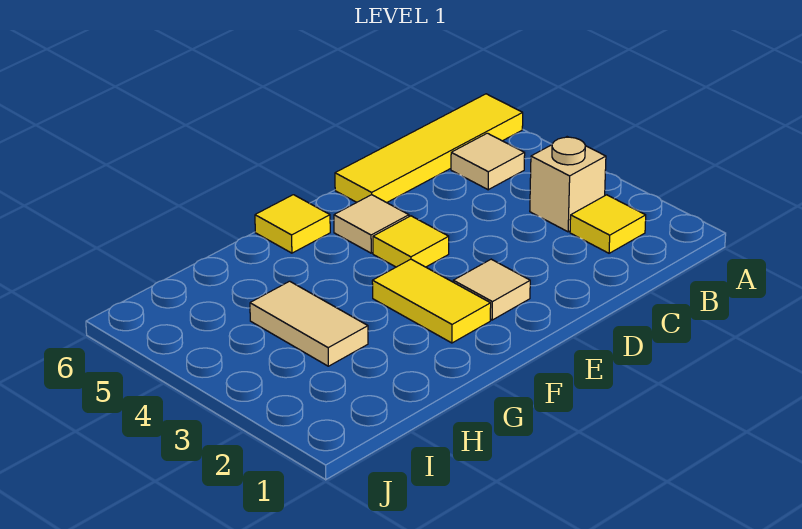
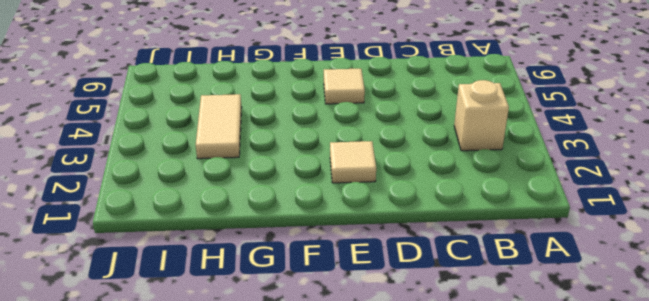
none -> yellow tile A6:D6 level 1
none -> yellow tile B2 level 1

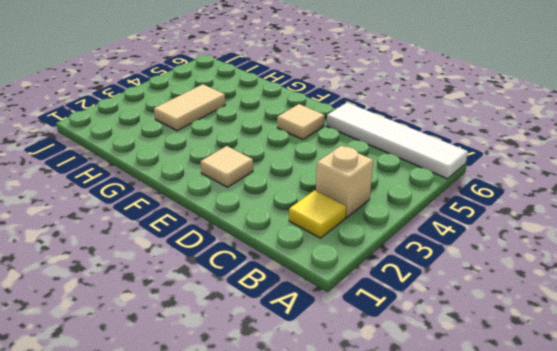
white tile A6:D6 level 1 -> yellow tile A6:D6 level 1
none -> tan tile B5 level 1
none -> yellow tile E4 level 1

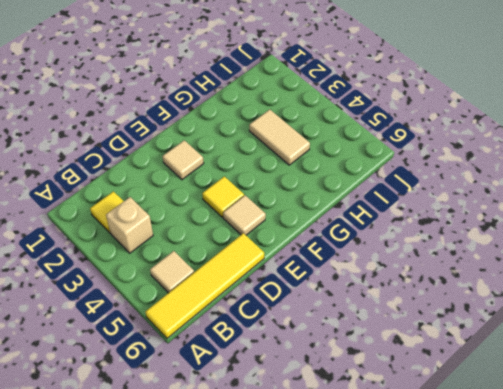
none -> yellow tile F2:F3 level 1
none -> yellow tile F6 level 1

